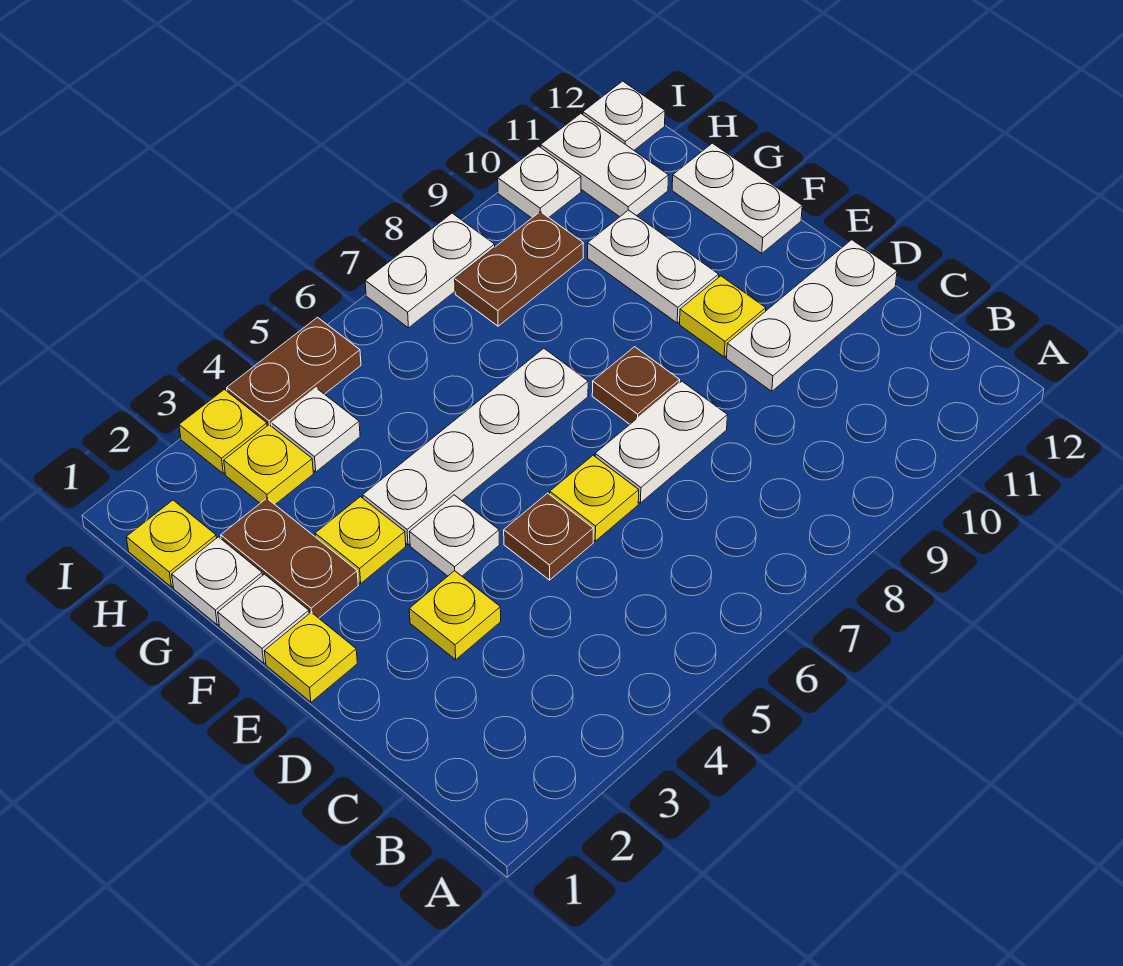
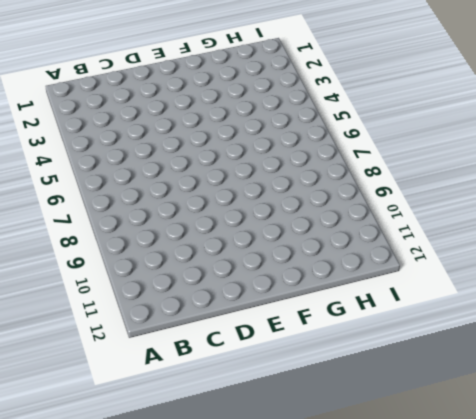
none -> yellow plate D3 level 1
none -> brown plate D5 level 1
none -> yellow plate D6 level 1

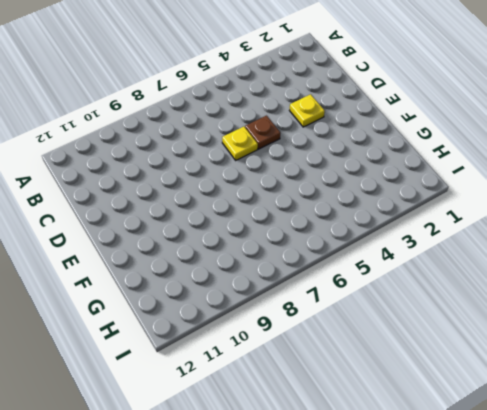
none -> white plate D7:D8 level 1
none -> white plate D10:D12 level 1
none -> yellow plate E1 level 1

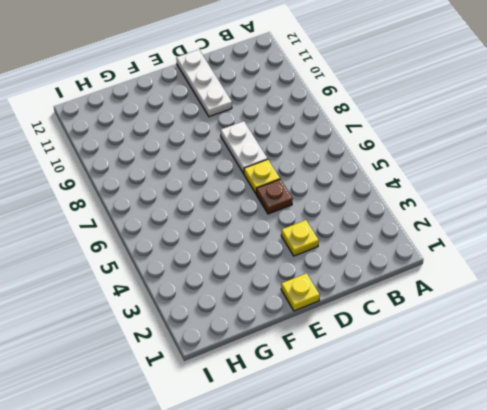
none -> white plate E4 level 1
none -> brown plate E8 level 1
none -> yellow plate E10 level 1

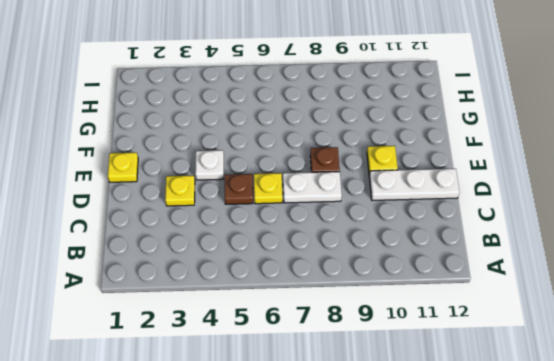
none -> white plate F1 level 1
none -> brown plate F2:G2 level 1
none -> yellow plate F3 level 1

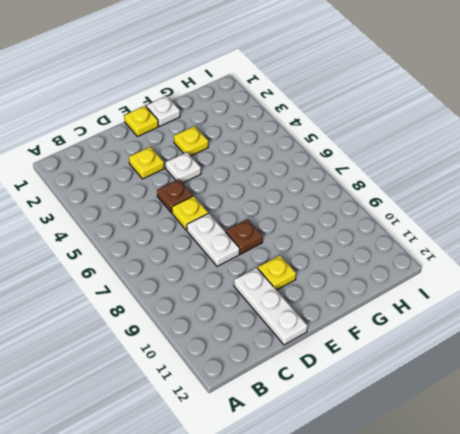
none -> brown plate F2:G2 level 1
none -> white plate F4:F7 level 1
none -> white plate F10:G10 level 1

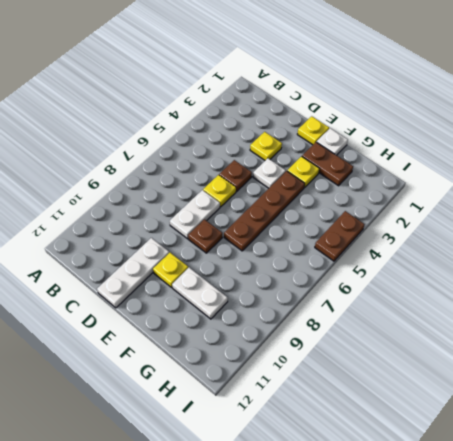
brown plate F4:F7 level 1 -> white plate F4:F7 level 1
none -> white plate F12:G12 level 1
none -> white plate G1 level 1
none -> yellow plate H1 level 1

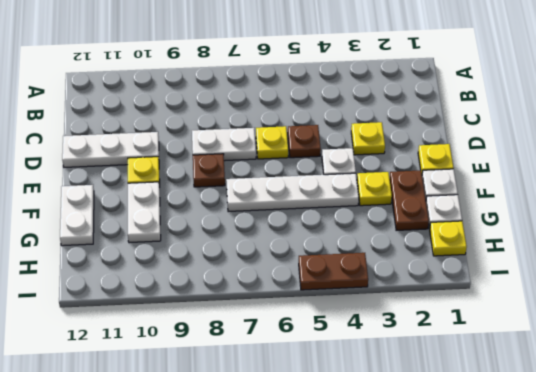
none -> yellow plate H3 level 1
none -> white plate H4 level 1
none -> brown plate H8:H9 level 1

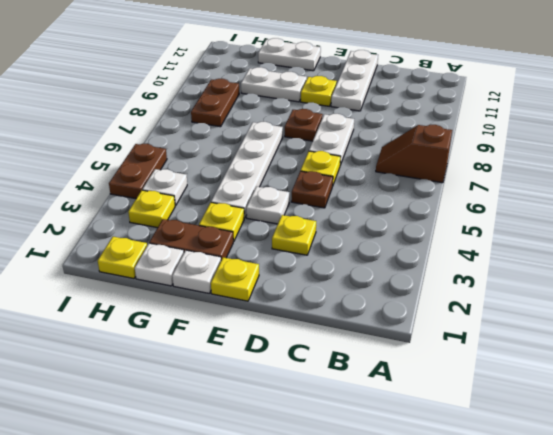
brown slope A7:B7 level 1 top A -> none
none -> white plate H11:I11 level 1
none -> yellow plate I3 level 1
none -> white plate I7:I8 level 1

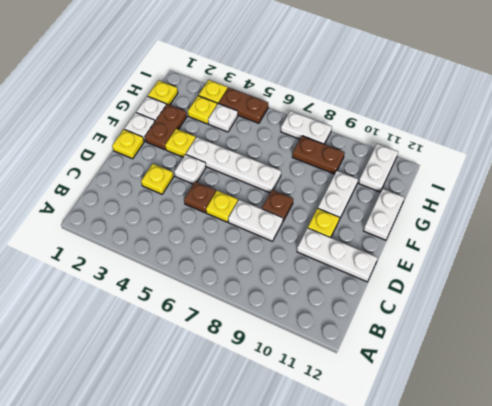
none -> white plate I10 level 1
none -> white plate I12 level 1

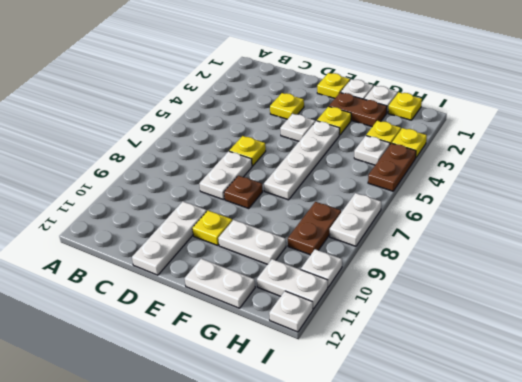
none -> brown plate D5 level 1

